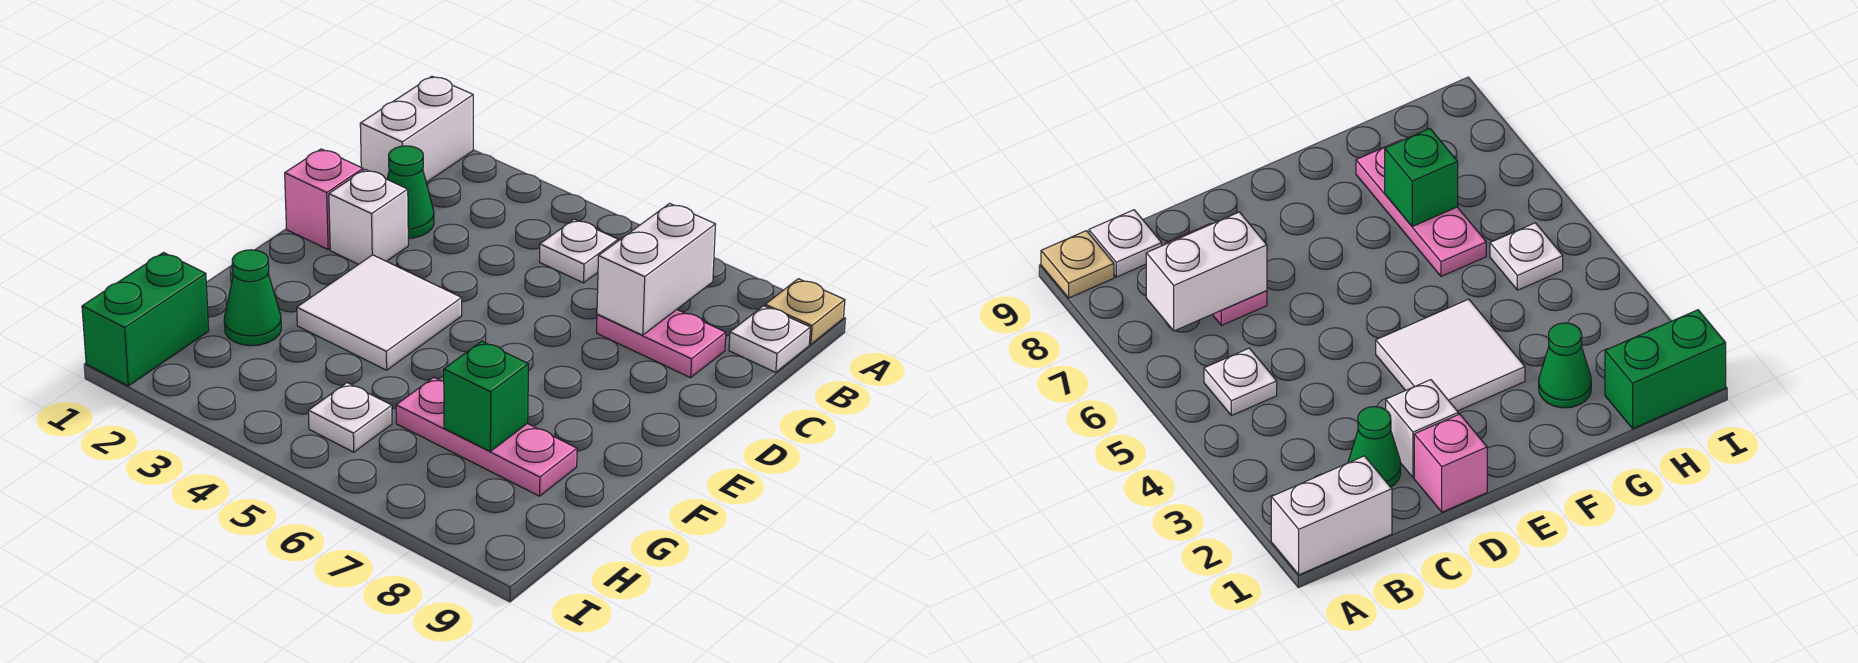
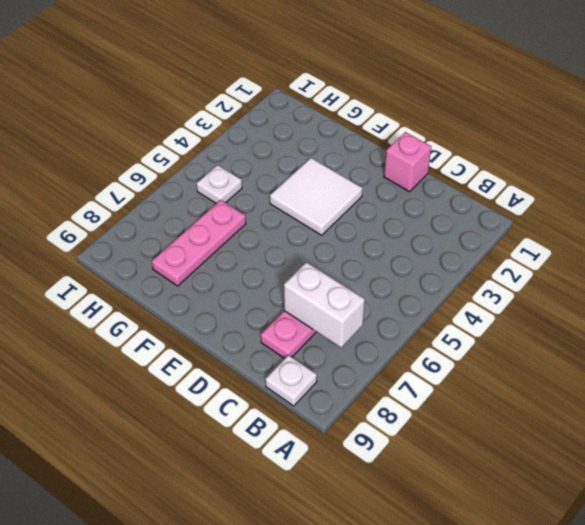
none -> white brick A1:B1 level 1
none -> tan plate A9 level 1
none -> white plate B5 level 1

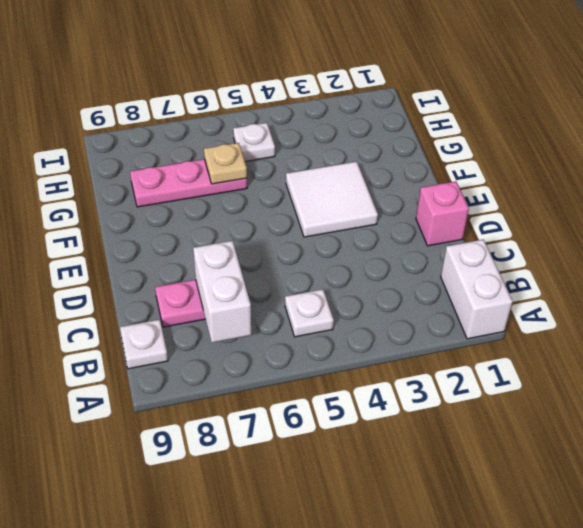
tan plate G6 level 2 -> tan plate A9 level 1
none -> green cone C2 level 1
none -> white brick D2 level 1
none -> green cone G2 level 1

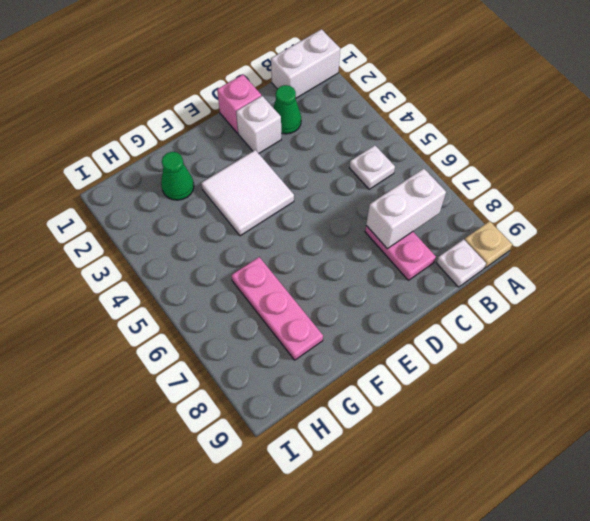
none -> green brick H1:I1 level 1
none -> white plate H5 level 1
none -> green brick G7 level 2

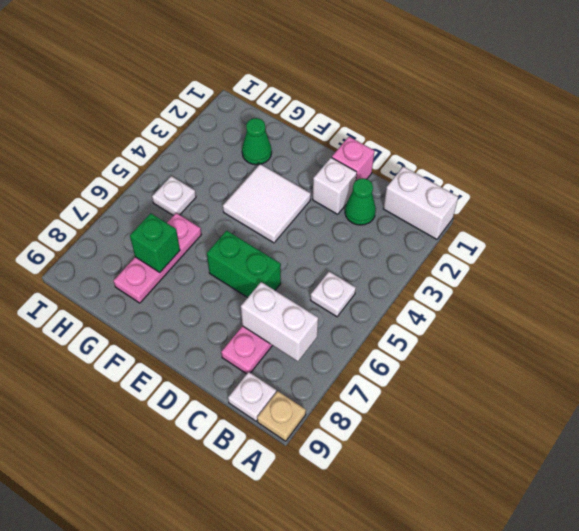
green brick D6:E6 level 1 -> green brick H1:I1 level 1

